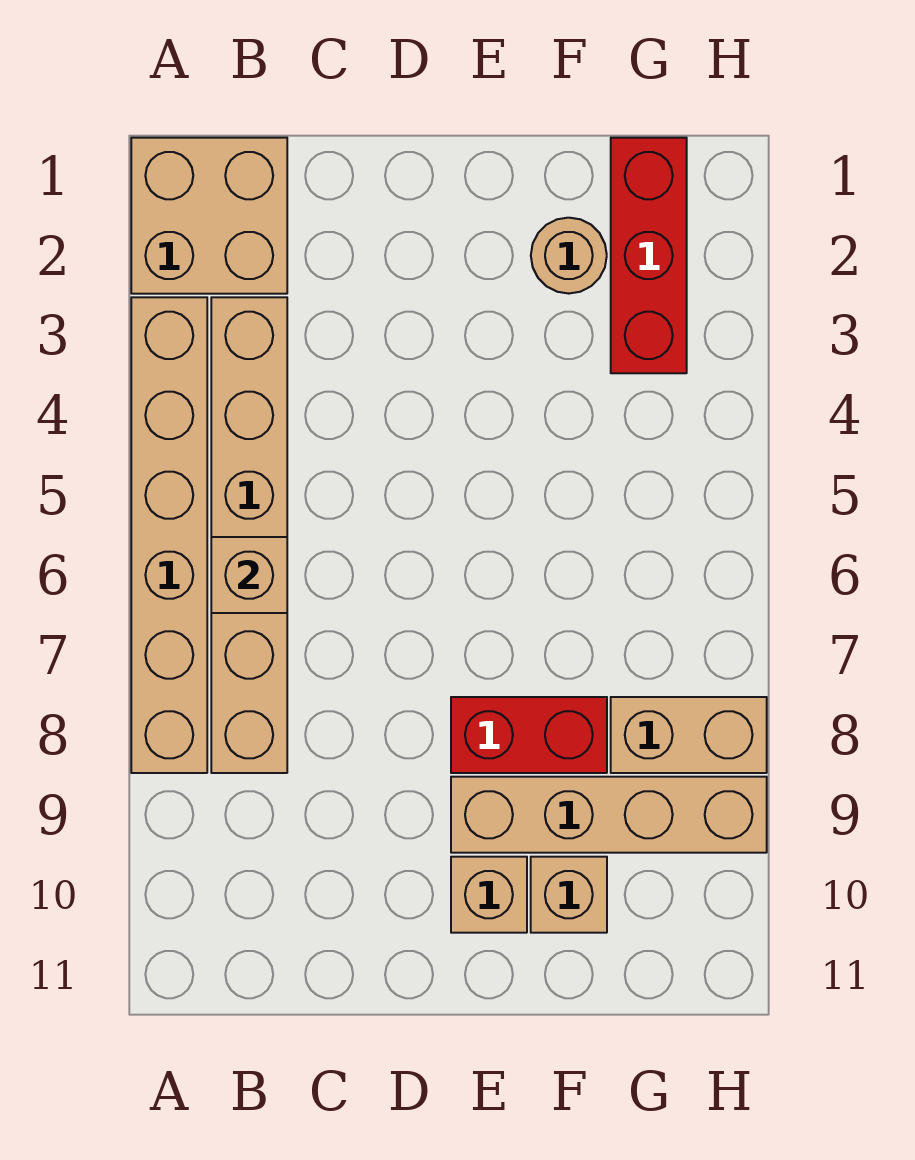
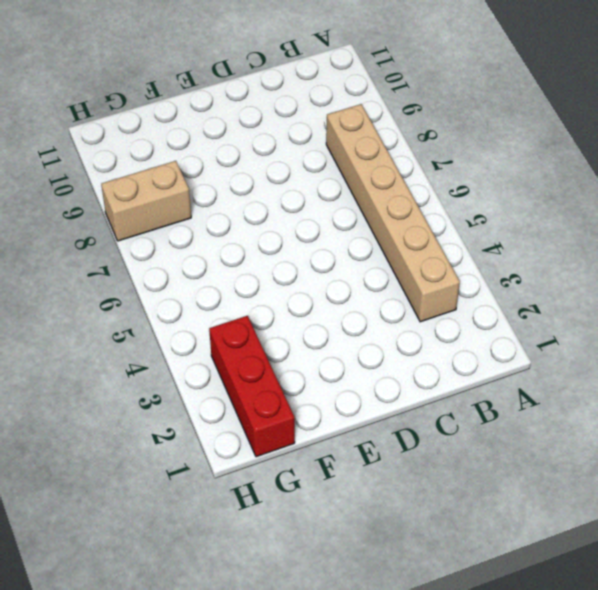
none -> tan brick A1:B2 level 1
none -> tan brick A3:A8 level 1

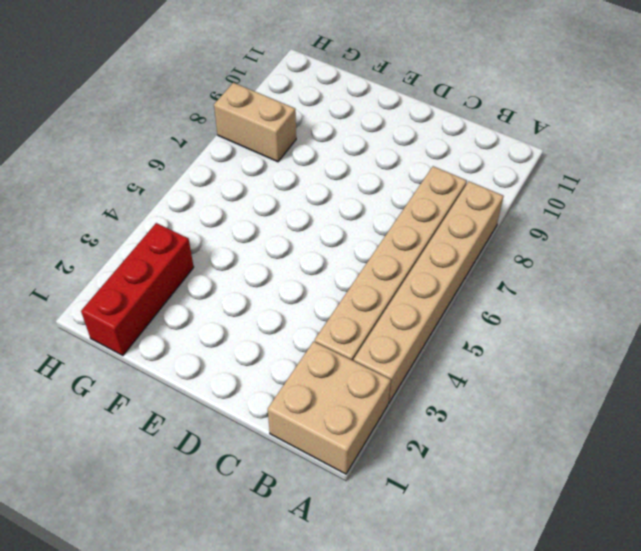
none -> red brick E8:F8 level 1
none -> tan brick E9:H9 level 1

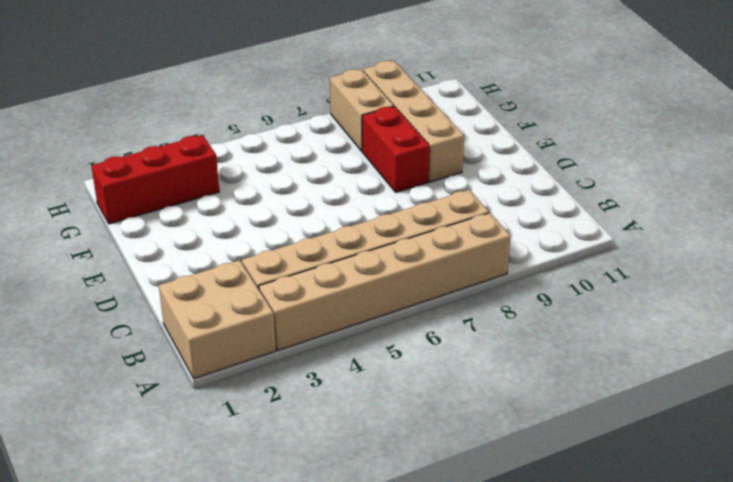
none -> tan brick E10 level 1
none -> tan round brick F2 level 1

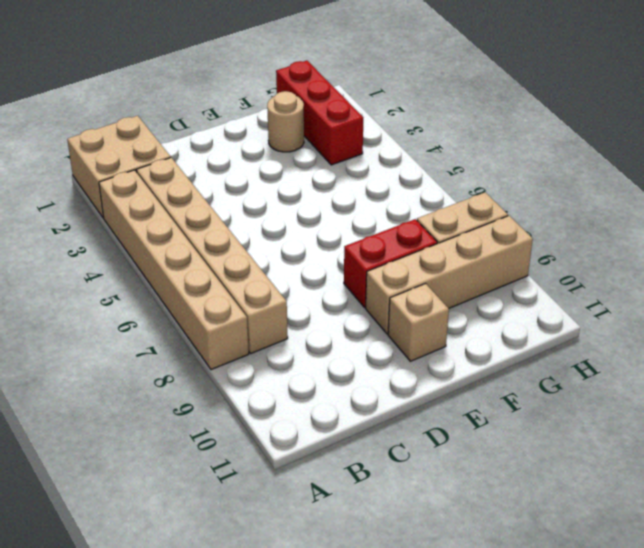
none -> tan brick F10 level 1
none -> tan brick B6 level 2

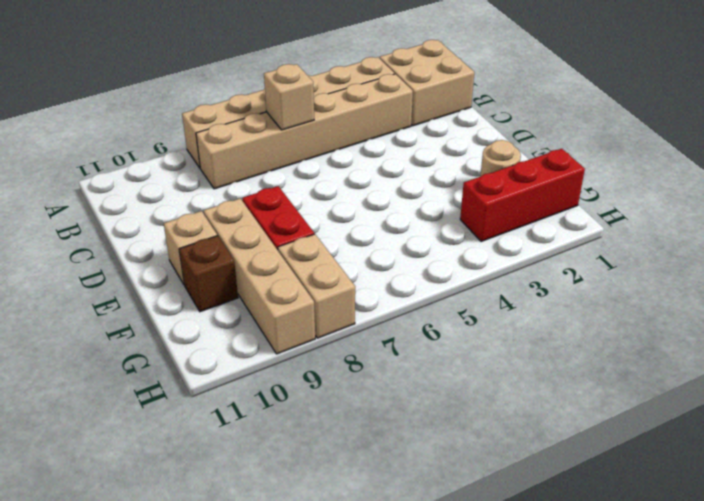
brown brick F10 level 1 -> tan brick F10 level 1

